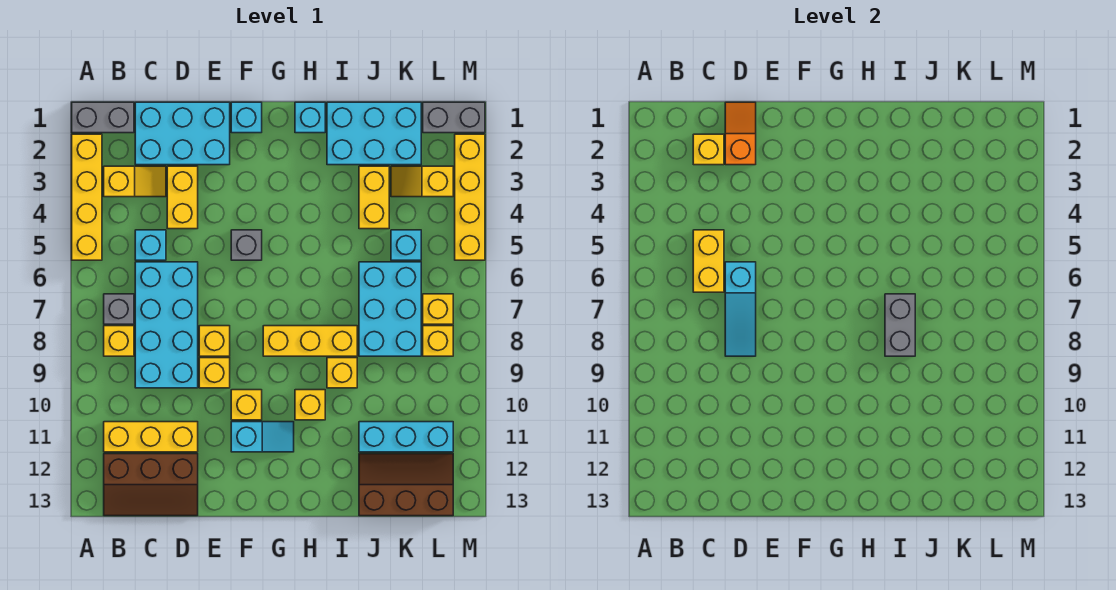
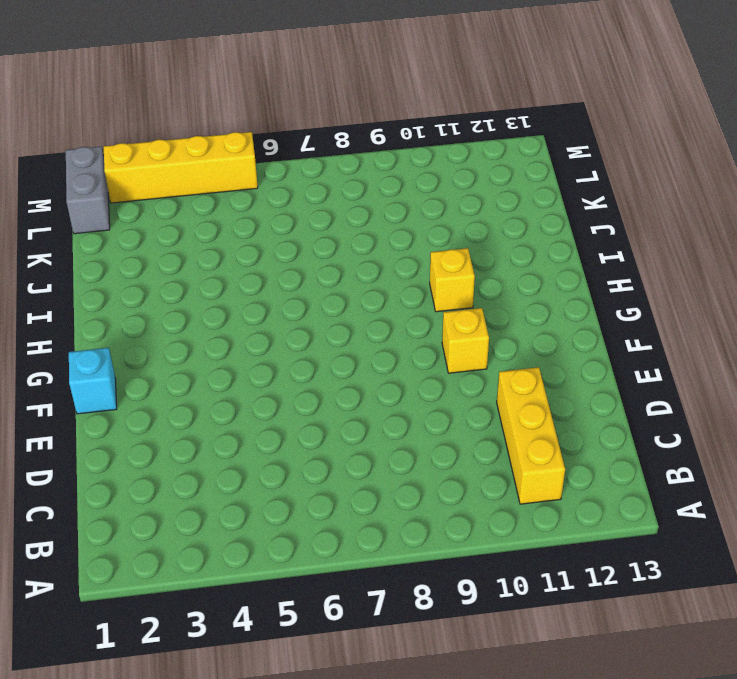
none -> grey brick A1:B1 level 1
none -> yellow brick A2:A5 level 1
none -> yellow slope B3:C3 level 1 top B
none -> grey brick B7 level 1

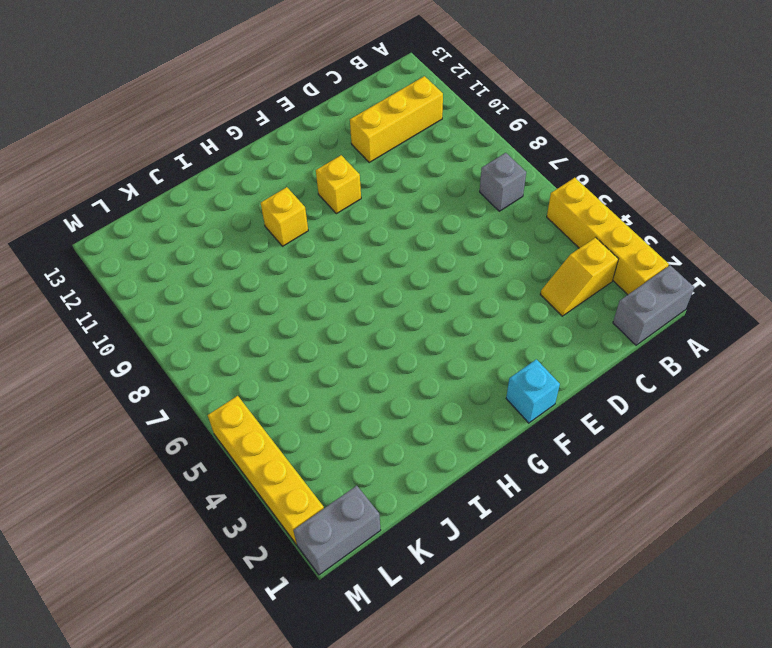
none -> yellow brick B8 level 1
none -> brown slope B12:D13 level 1 top 12
none -> cyan brick C1:E2 level 1
none -> cyan brick C5 level 1

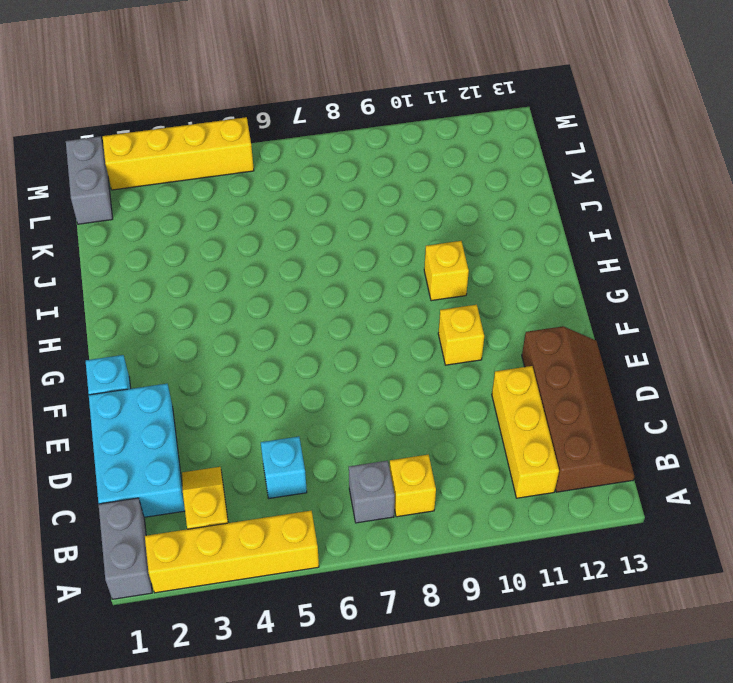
brown slope B12:E13 level 1 top 12 -> brown slope B12:D13 level 1 top 12
none -> cyan brick C6:D9 level 1
none -> yellow brick D3:D4 level 1
none -> yellow brick E8 level 1
none -> yellow brick E9 level 1

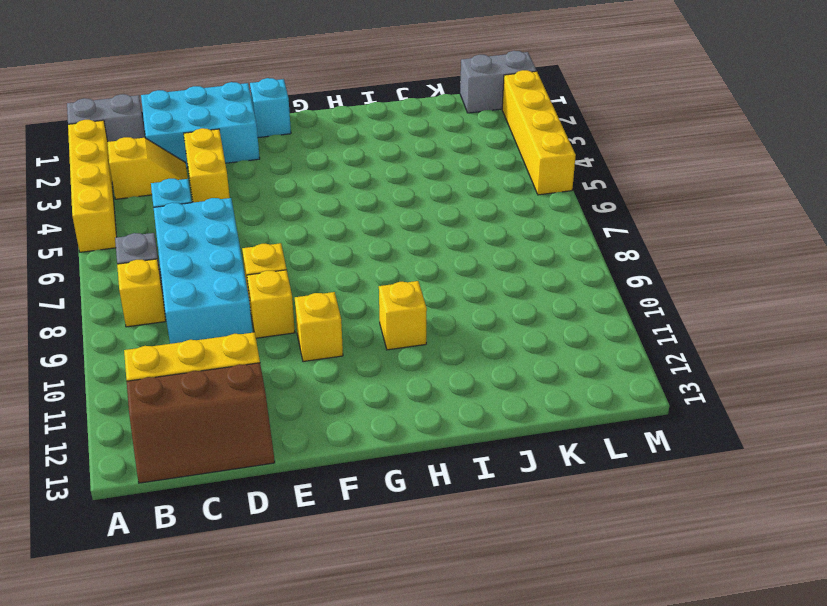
none -> grey brick F5 level 1
none -> cyan slope F11:G11 level 1 top F
none -> yellow brick G8:I8 level 1
none -> cyan brick H1 level 1

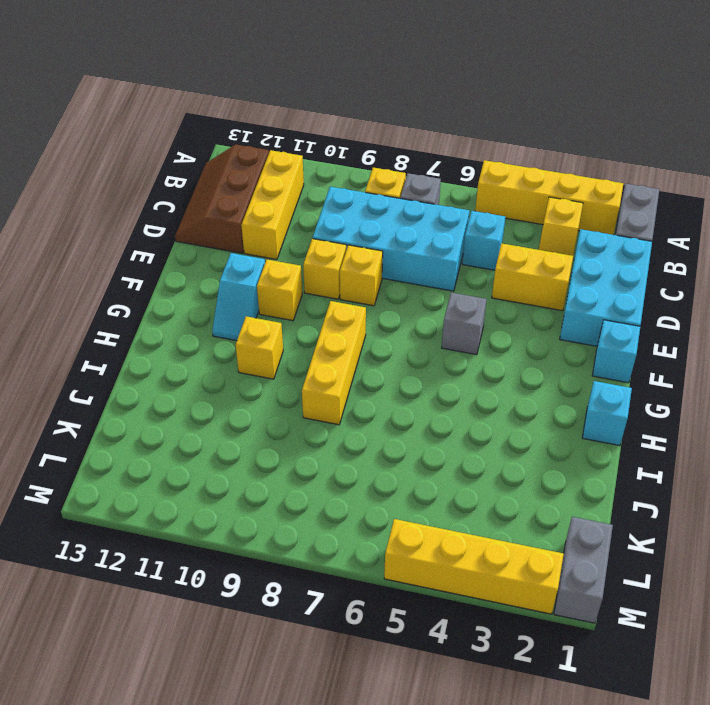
none -> cyan brick I1:K2 level 1
none -> yellow brick I9 level 1
none -> yellow brick J3:J4 level 1
none -> cyan brick J6:K8 level 1

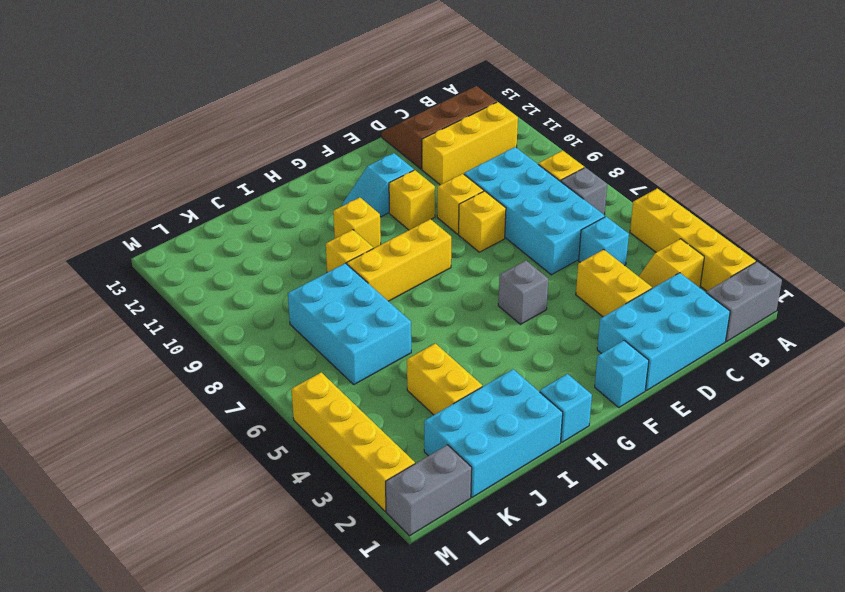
none -> cyan brick J11:L11 level 1
none -> brown slope J12:L13 level 1 top 13
none -> yellow slope K3:L3 level 1 top L
none -> cyan brick K5 level 1

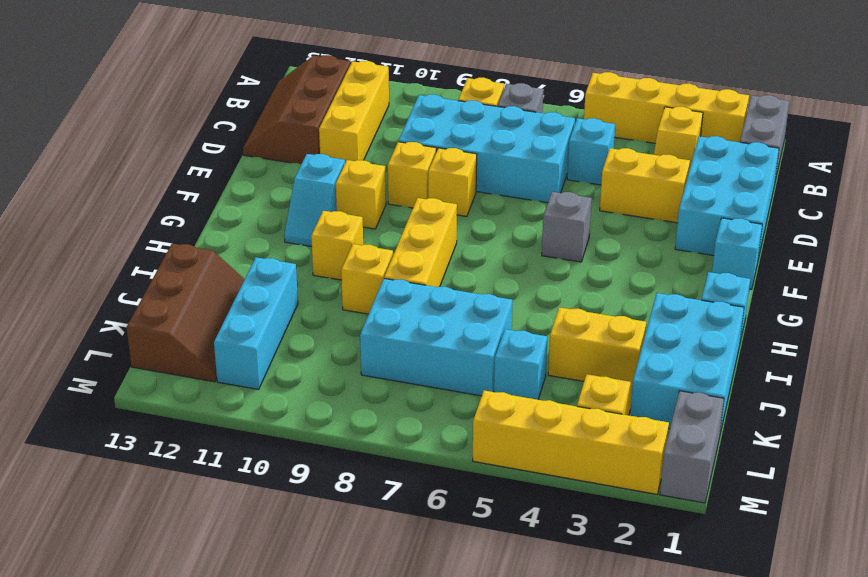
none -> yellow brick L7 level 1
none -> yellow brick L8 level 1
none -> yellow brick C2 level 2
none -> yellow brick C5:C6 level 2

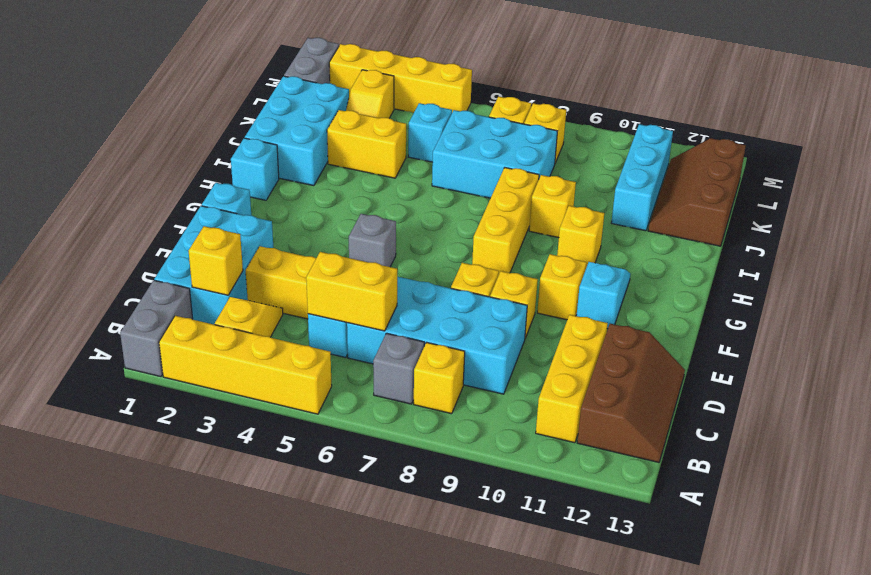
none -> orange slope D1:D2 level 2 top 2
none -> cyan slope D6:D8 level 2 top 6
none -> grey brick I7:I8 level 2

